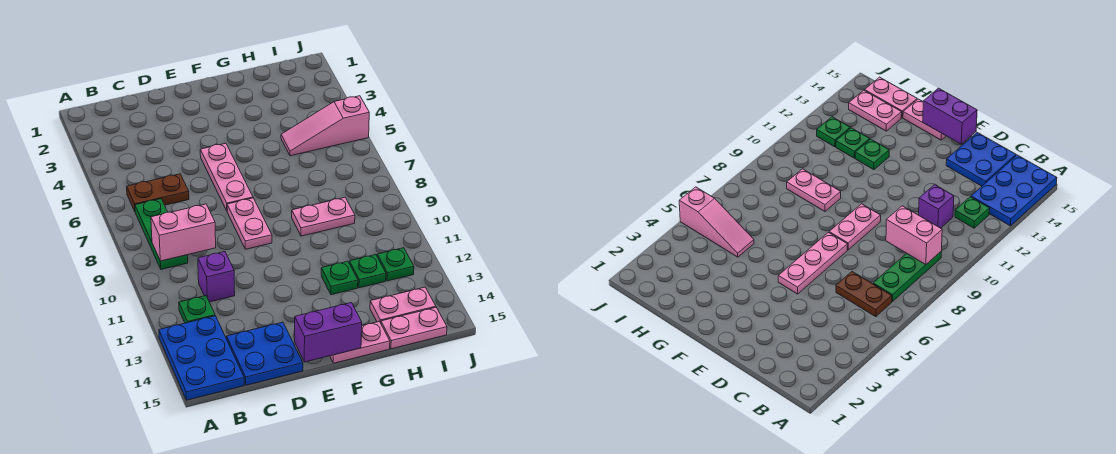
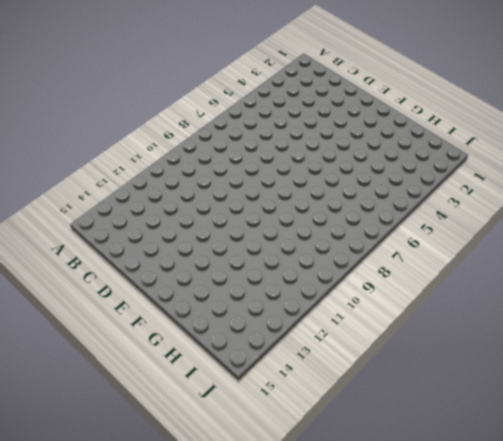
none -> blue plate A13:B15 level 1
none -> brown plate B6:C6 level 1
none -> green plate B7:B9 level 1

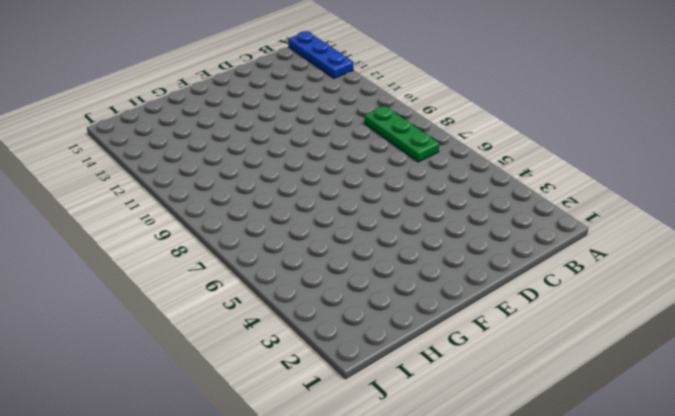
blue plate A13:A15 level 1 -> blue plate A13:B15 level 1
none -> brown plate B6:C6 level 1
none -> green plate B12 level 1
none -> purple brick C11 level 1

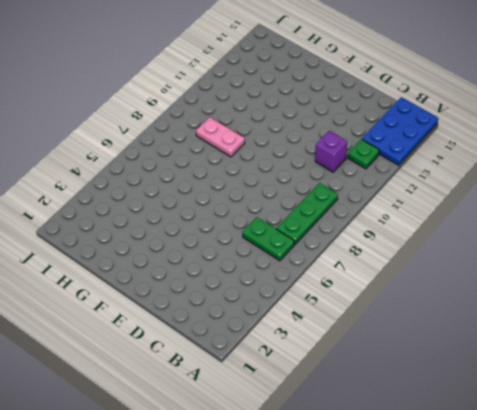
green plate B6:C6 level 1 -> brown plate B6:C6 level 1
none -> blue plate C14:D15 level 1
none -> pink plate E5:E7 level 1
none -> pink plate E8:E9 level 1

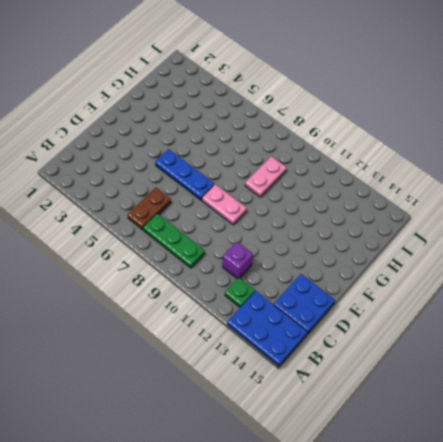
blue plate E5:E7 level 1 -> pink plate E5:E7 level 1
none -> pink plate F15:G15 level 1
none -> green plate G12 level 1
none -> pink slope H5:J5 level 1 top J

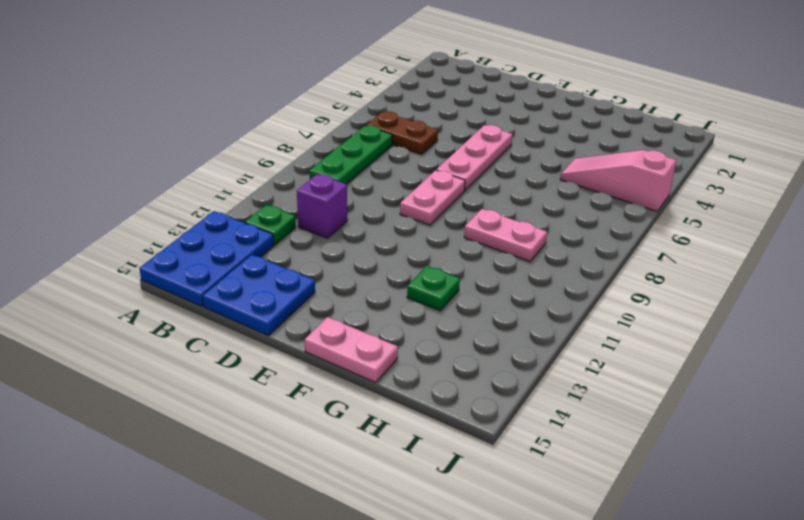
none -> green plate H12 level 1
none -> pink plate H14:I14 level 1
none -> pink plate H15:I15 level 1

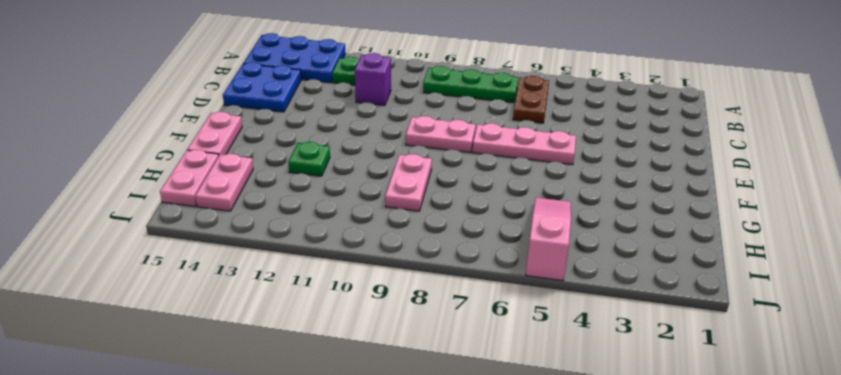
none -> green plate H12 level 1
none -> green plate I12 level 1
none -> pink brick B9:C9 level 2

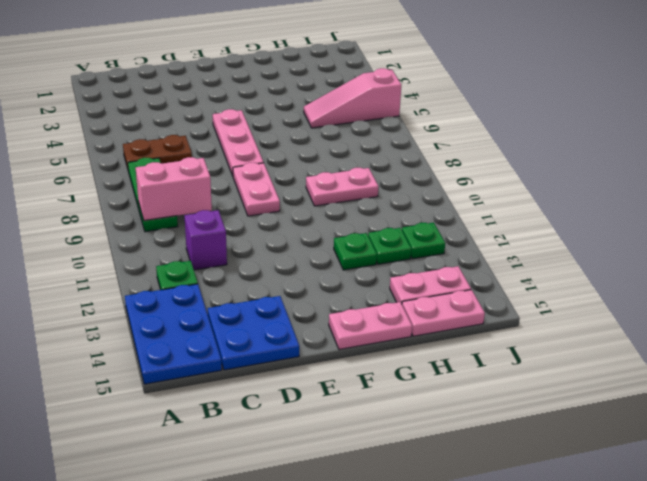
none -> purple brick E15:F15 level 2

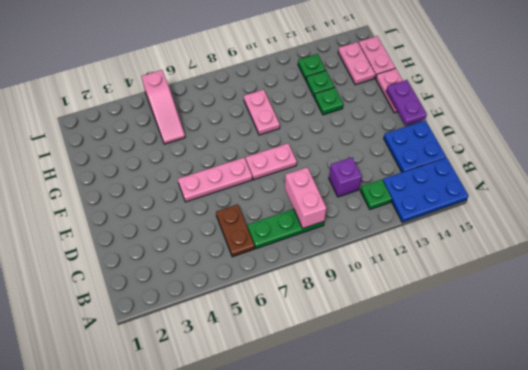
purple plate E15:F15 level 2 -> purple brick E15:F15 level 2

